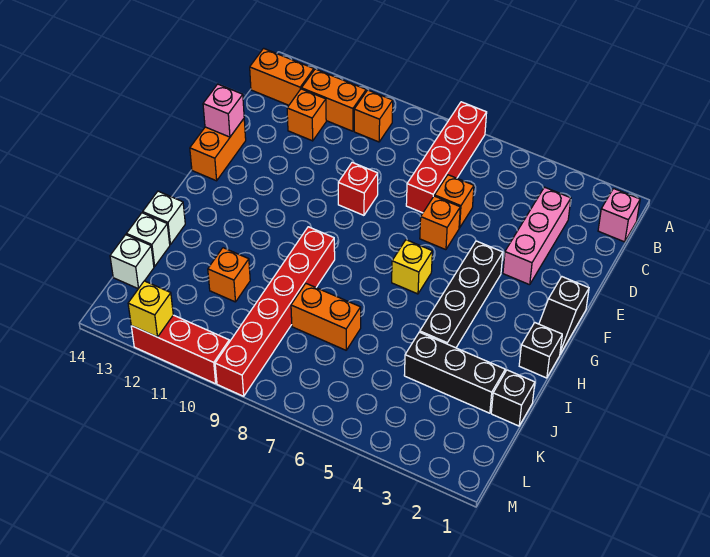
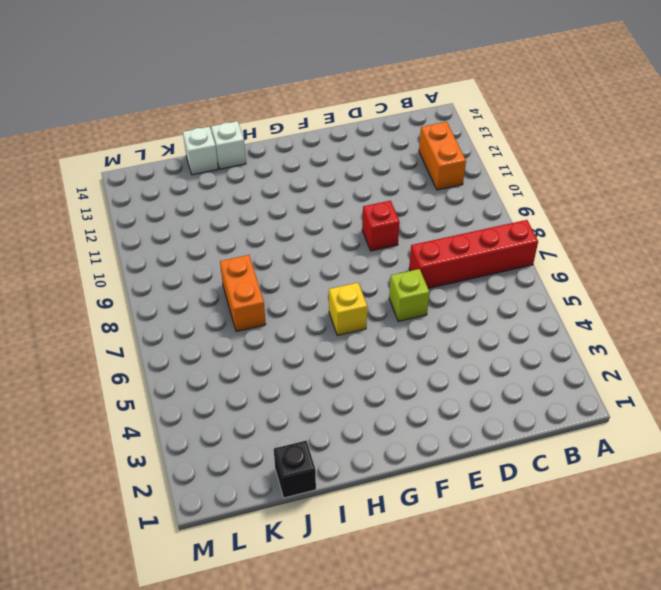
lime brick E6 level 1 -> orange brick E6 level 1
none -> pink brick B1 level 1
none -> orange brick B10 level 1
none -> orange brick B13:B14 level 1

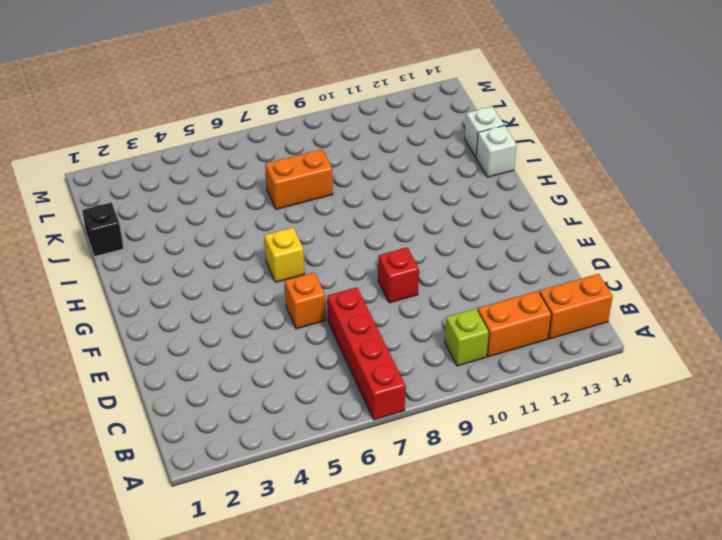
lime brick B10 level 1 -> orange brick B10 level 1
none -> pink brick B1 level 1
none -> pink brick C3:E3 level 1
none -> orange brick C12 level 1

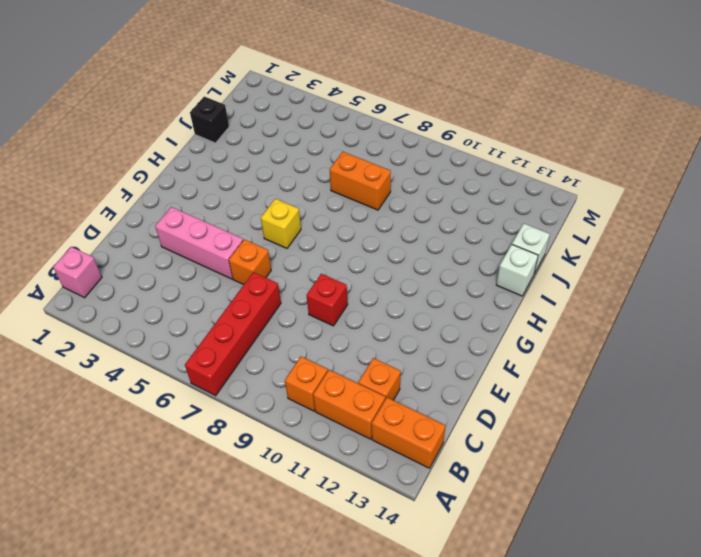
pink brick E3:E5 level 1 -> pink brick C3:E3 level 1
none -> orange brick D6 level 1
none -> orange brick E14:F14 level 1
none -> black slope F1:G1 level 1 top F

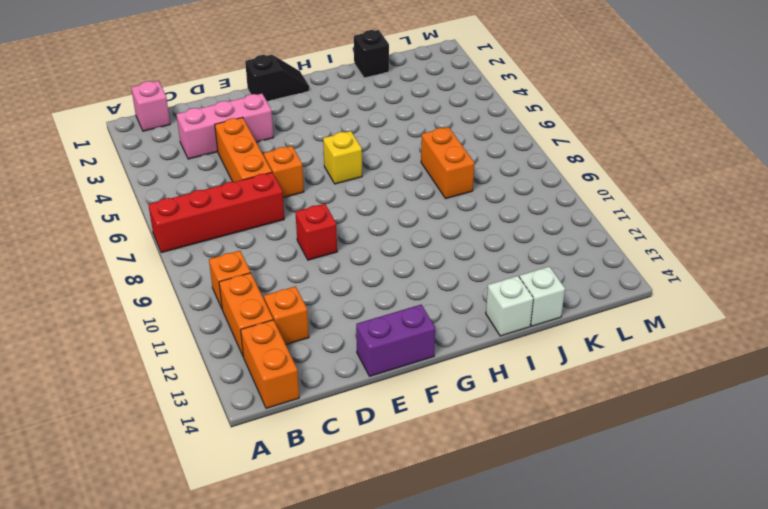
orange brick D4:D6 level 1 -> orange brick D6 level 1
purple brick E14:F14 level 1 -> orange brick E14:F14 level 1
none -> black brick F4:I4 level 1
none -> black brick H1 level 1
none -> red brick H9:M9 level 1

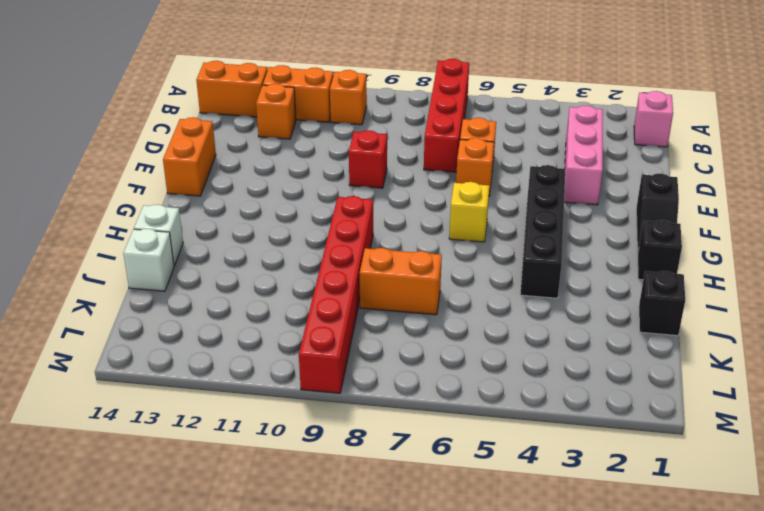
none -> black brick J2:J4 level 1
none -> orange brick J11 level 1
none -> white brick K14 level 1

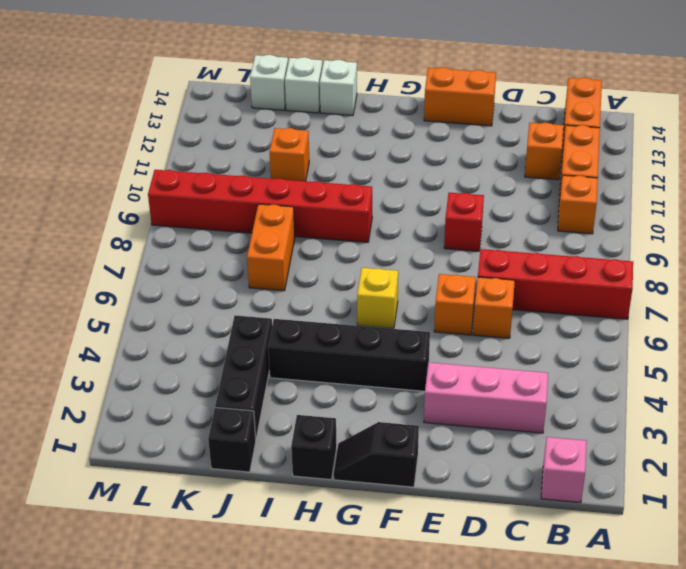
none -> red brick M10:M12 level 1
none -> pink brick E14 level 2
none -> yellow brick M12 level 2

